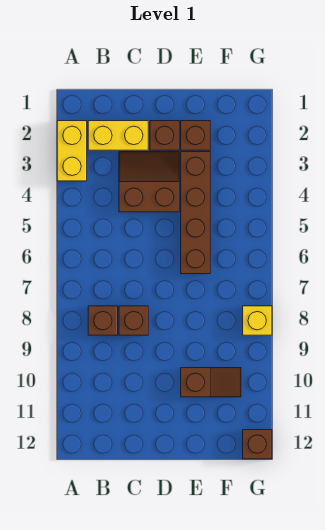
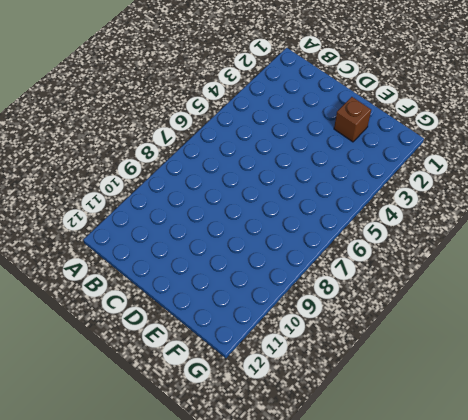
none -> yellow brick A2:A3 level 1
none -> yellow brick B2:C2 level 1

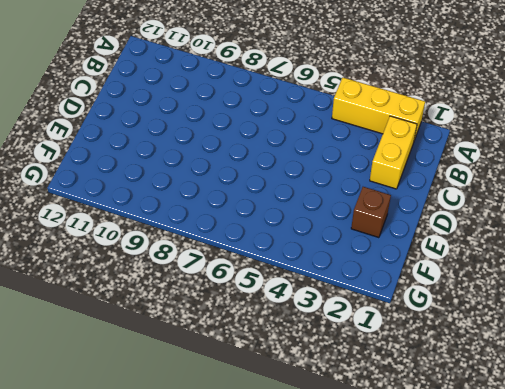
yellow brick A2:A4 level 1 -> yellow brick A2:A3 level 1
none -> brown brick B8 level 1
none -> brown slope C3:D4 level 1 top 4

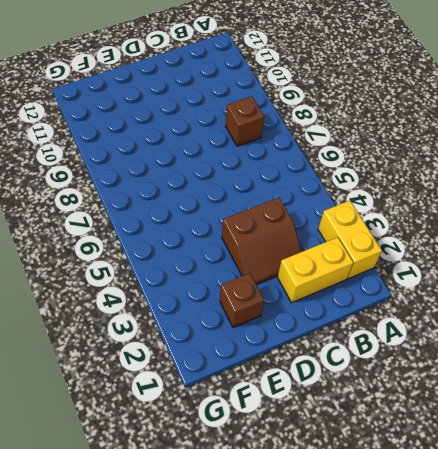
none -> brown brick C8 level 1
none -> brown brick D2 level 1

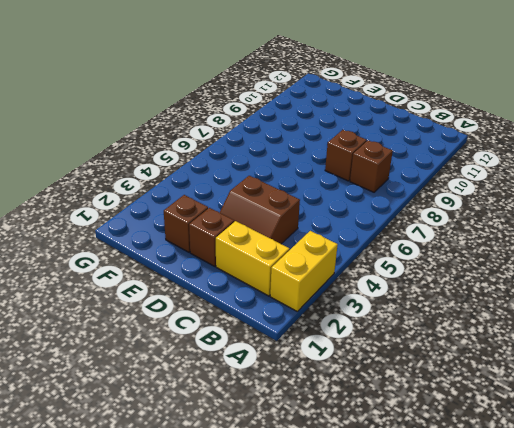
none -> brown brick E3:E6 level 1
none -> brown slope E10:F10 level 1 top E

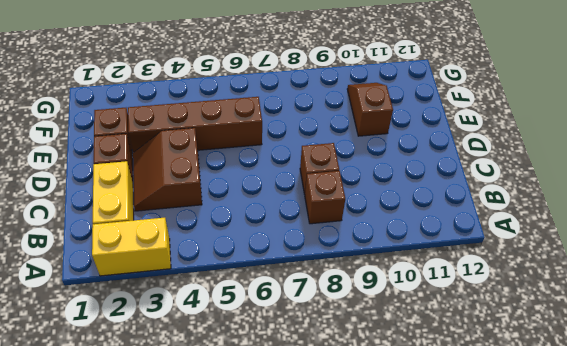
none -> yellow brick G8 level 1
none -> brown brick G12 level 1

